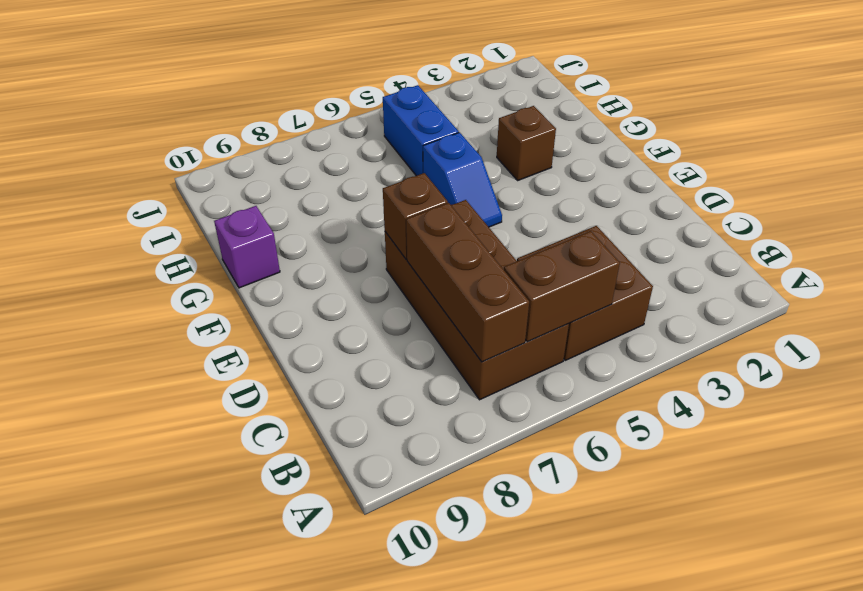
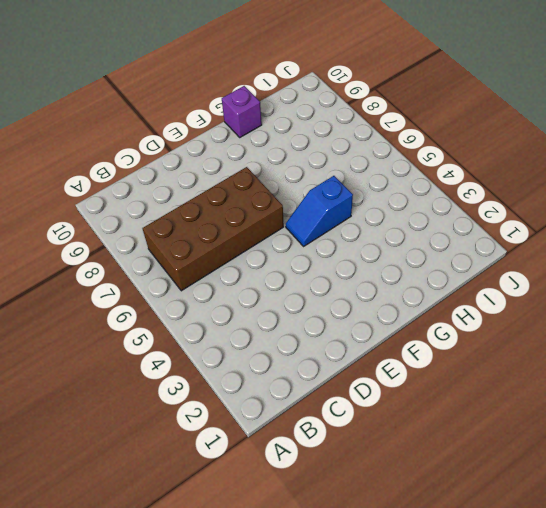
none -> brown brick B4:C5 level 1
none -> brown brick G3 level 1

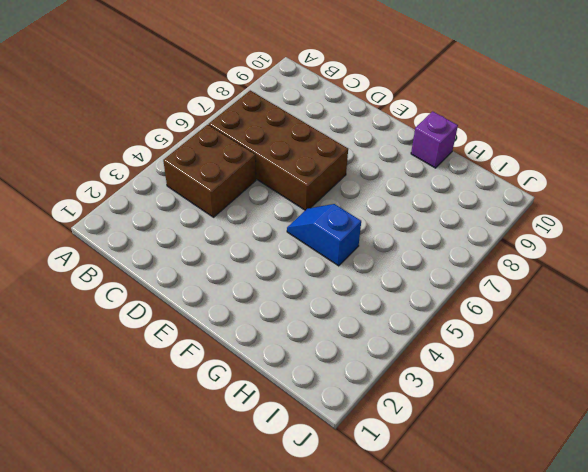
none -> brown brick G3 level 1
none -> blue brick H5:I5 level 1

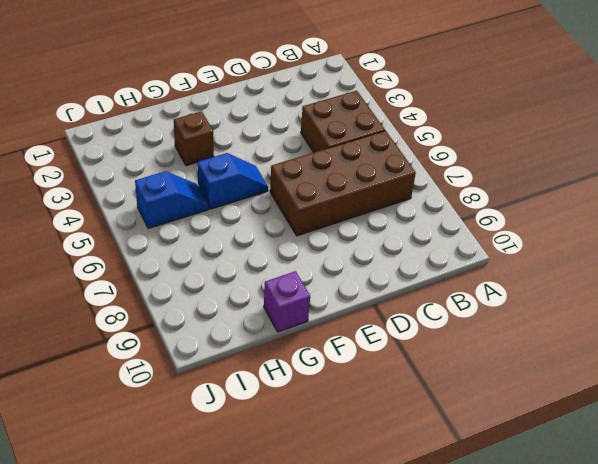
blue slope H5:I5 level 1 top I -> blue brick H5:I5 level 1
none -> brown brick B5:B6 level 2
none -> brown brick B7:D7 level 2

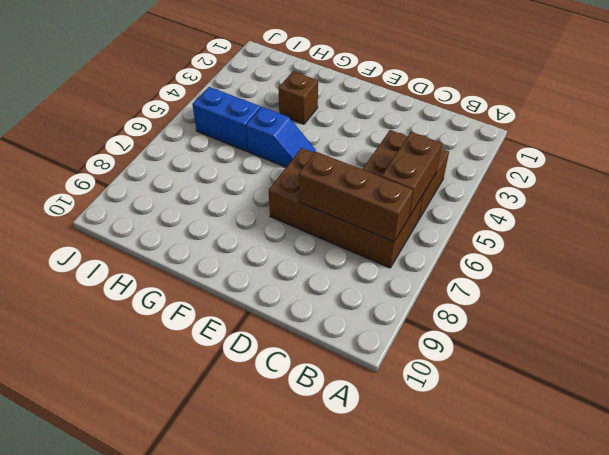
none -> purple brick G10 level 1
none -> brown brick E7 level 2

